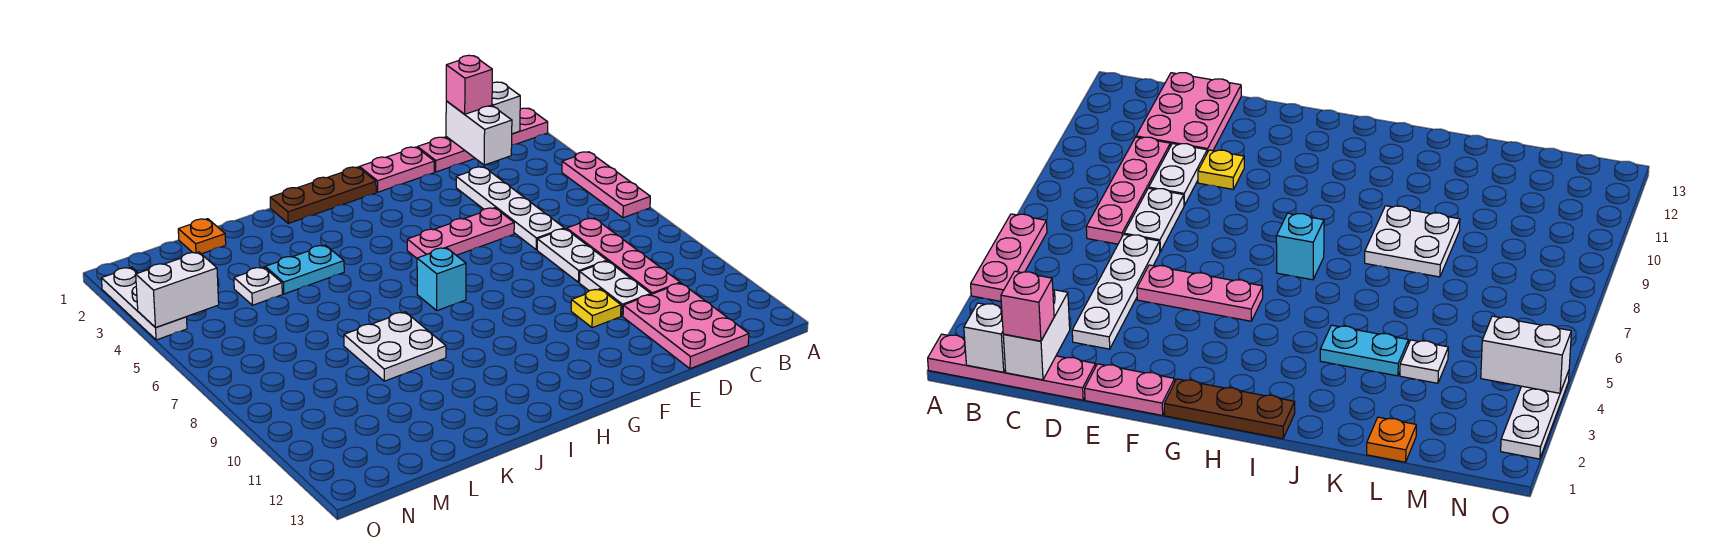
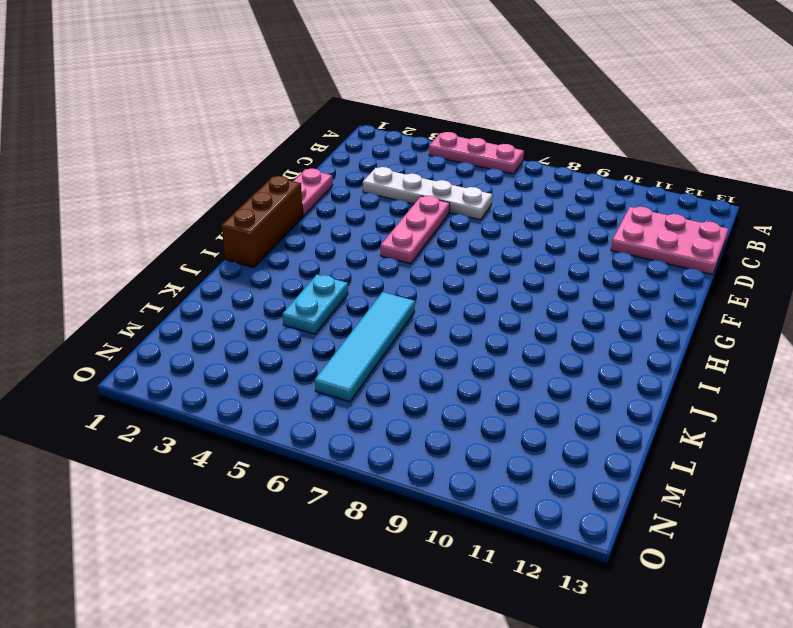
brown brick G1:I1 level 1 -> brown plate G1:I1 level 1
cyan tile J6:M6 level 1 -> none
none -> pink plate A1:D1 level 1
none -> pink plate C7:C10 level 1
none -> white plate D7:D8 level 1

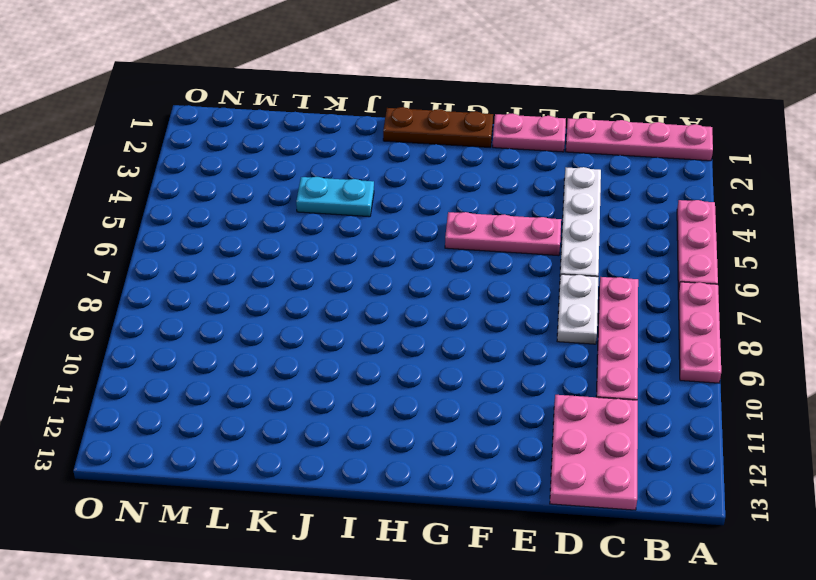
pink plate A7:A9 level 1 -> none
none -> white plate D9:D10 level 1
none -> yellow plate E10 level 1
none -> cyan brick H7 level 1

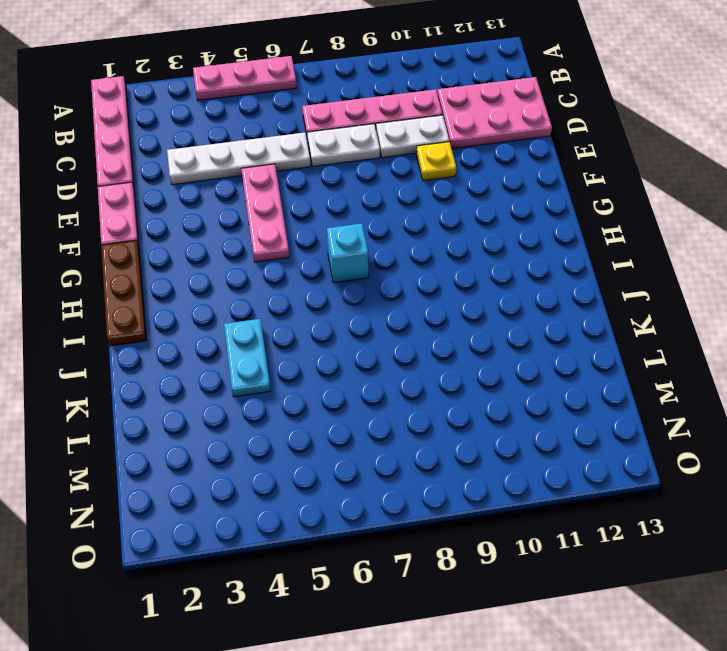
none -> white plate J8:K9 level 1
none -> orange plate L1 level 1
none -> white plate L4 level 1

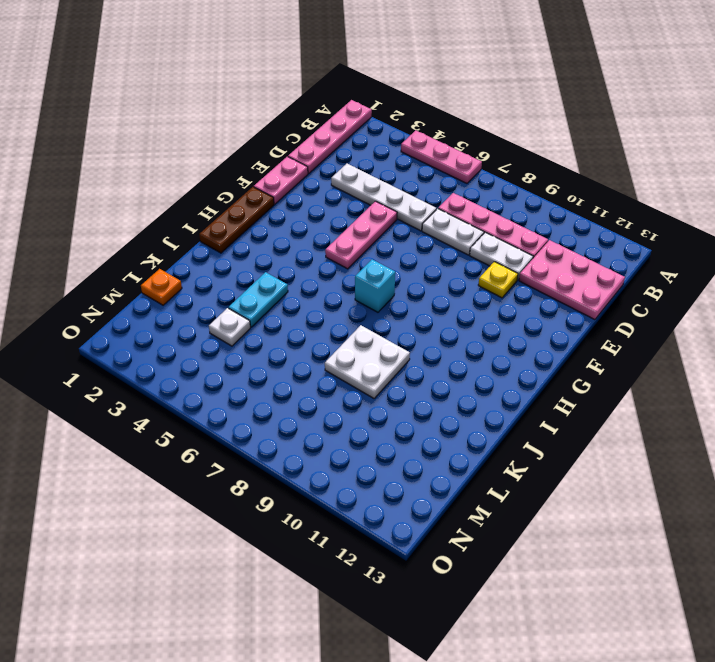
none -> white plate O2:O4 level 1
none -> white brick B1 level 2
none -> white brick C1:C2 level 2

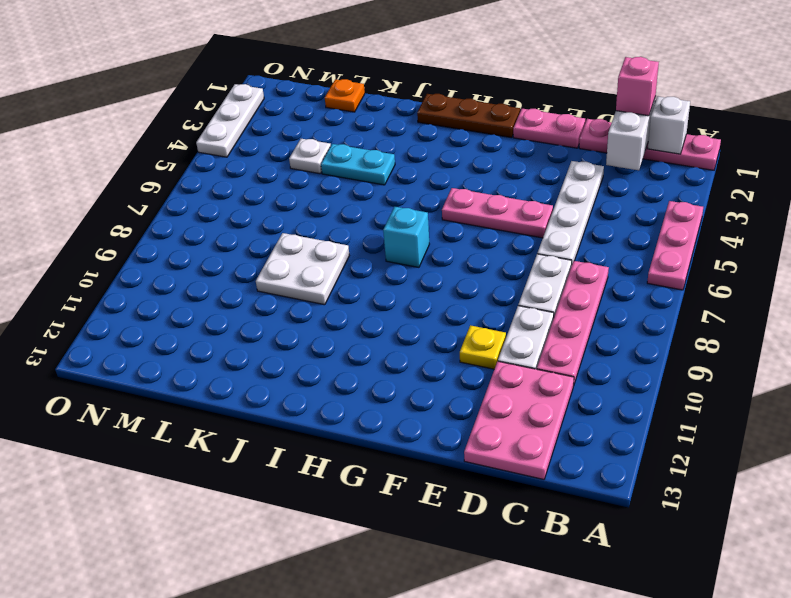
none -> white brick N4:O4 level 2

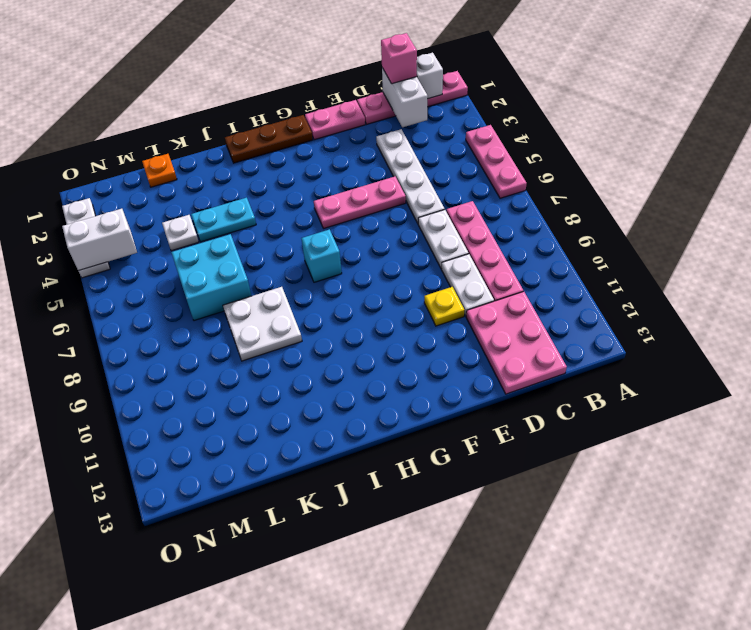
cyan brick K6:L7 level 1 -> none

